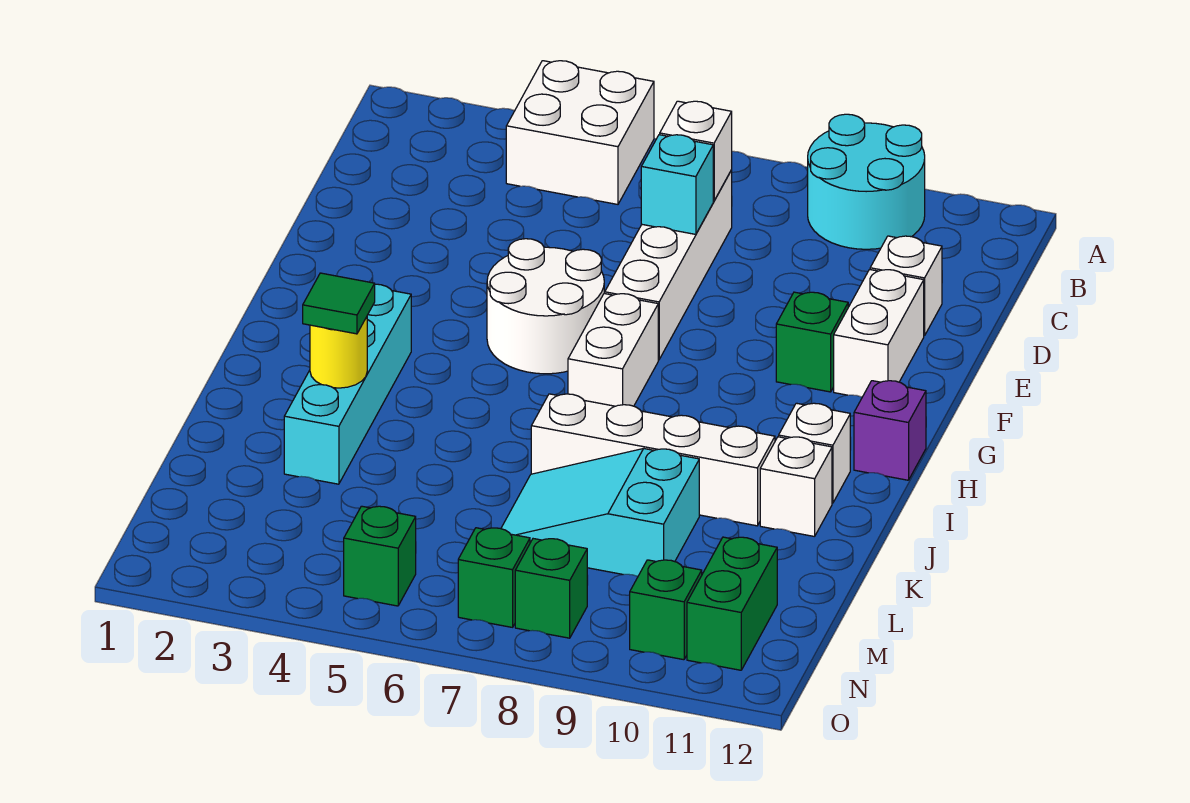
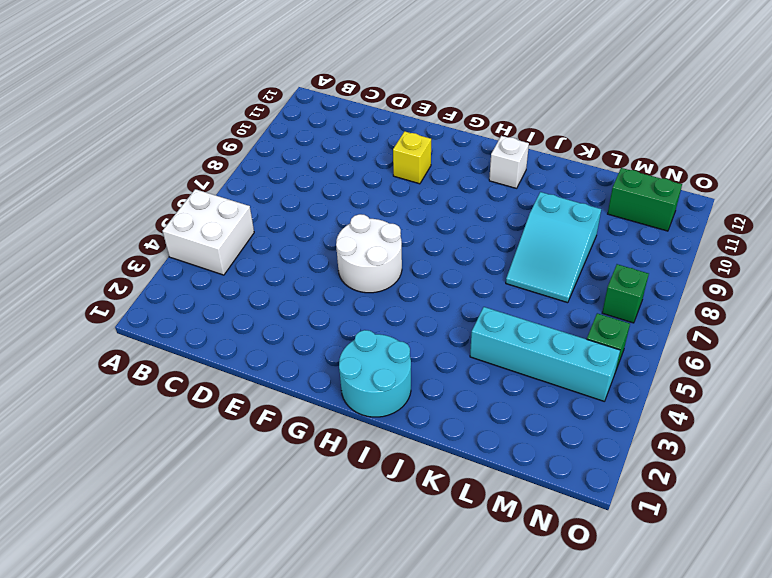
yellow brick F10 level 1 -> green brick F10 level 1
cyan round brick H1:I2 level 1 -> cyan round brick A9:B10 level 1
cyan brick K4:N4 level 1 -> cyan brick H3:K3 level 1
none -> white brick C7:F7 level 1
none -> white brick D11 level 1
none -> white brick E11:F11 level 1

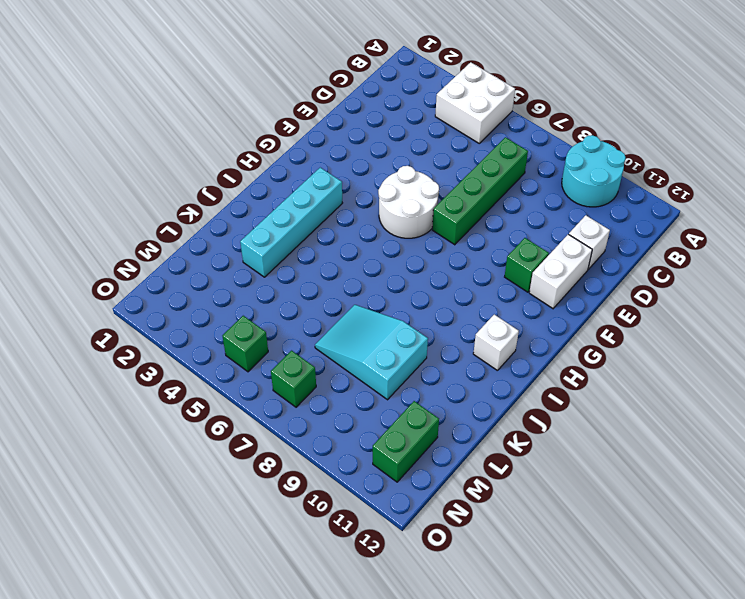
green brick C7:F7 level 1 -> white brick C7:F7 level 1
none -> white brick G7:H7 level 1
none -> purple brick H12 level 1
none -> white brick J7:J10 level 1

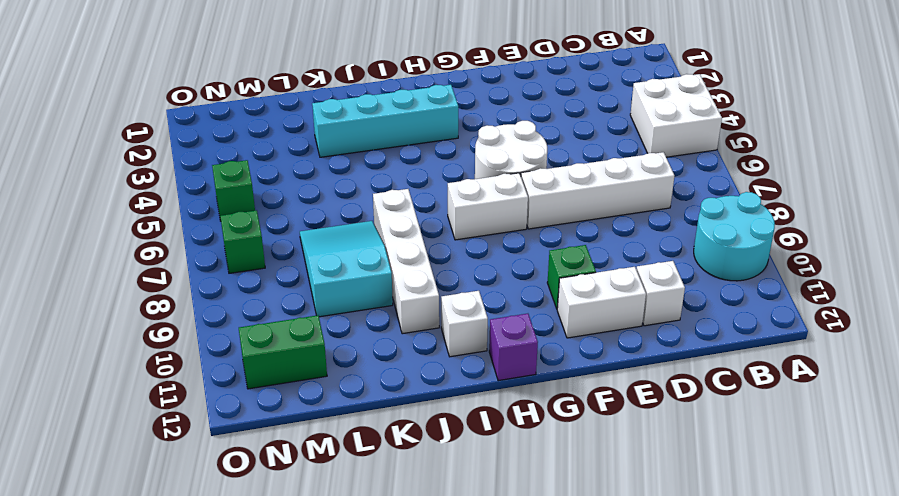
none -> white brick J11 level 1
none -> green brick N8 level 1
none -> green brick N10 level 1

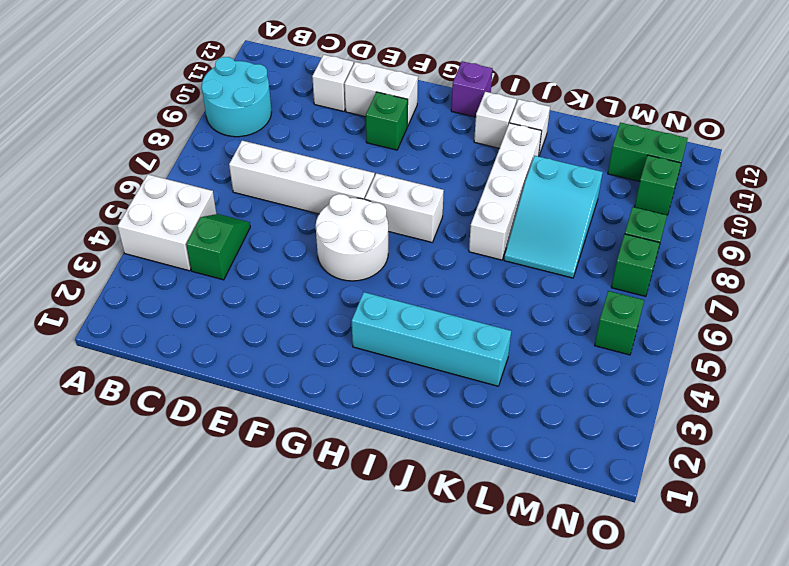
green slope C4:C5 level 1 top 4 -> none
none -> white brick C7 level 2
none -> cyan brick D7 level 2
none -> yellow round brick J3 level 2

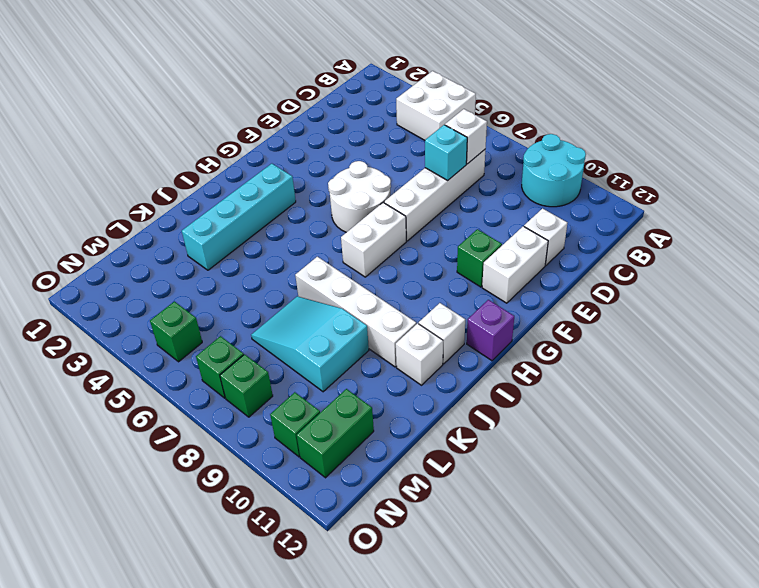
none -> yellow round brick J3 level 2
none -> green tile J3 level 3

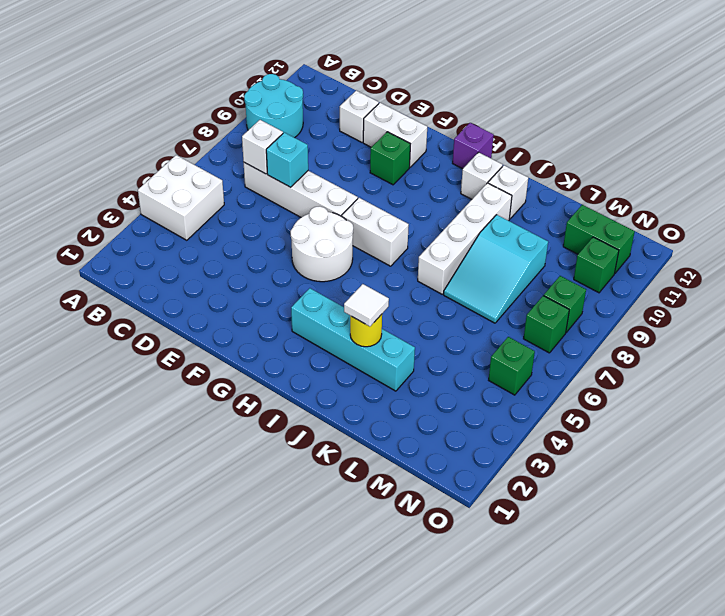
white tile J3 level 3 -> green tile J3 level 3

